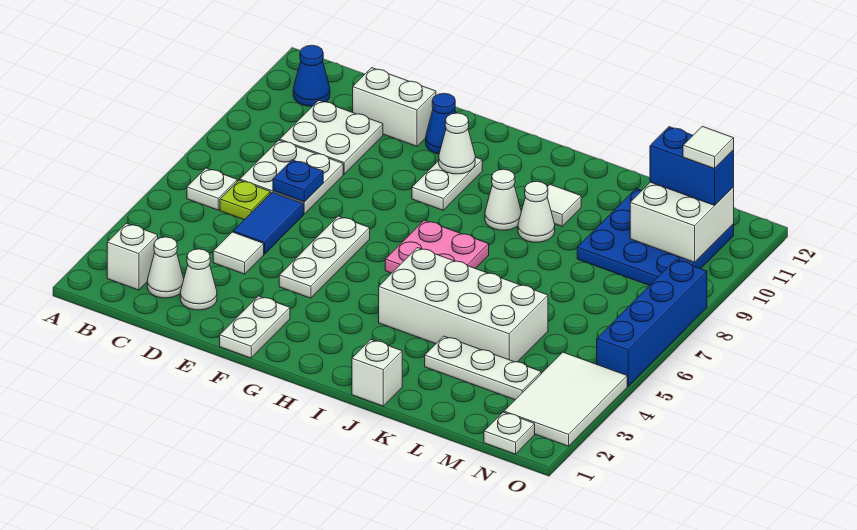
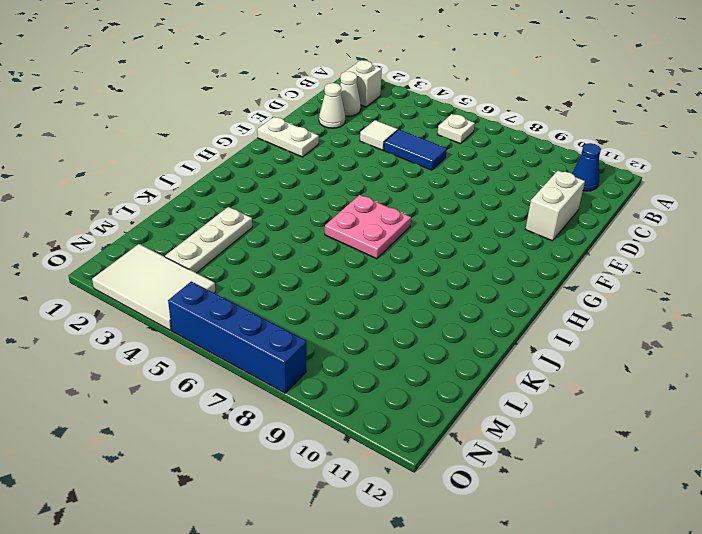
none -> lime plate C6 level 1
none -> white plate C7:D8 level 1
none -> white plate C9:D10 level 1
none -> white plate F4:F6 level 1

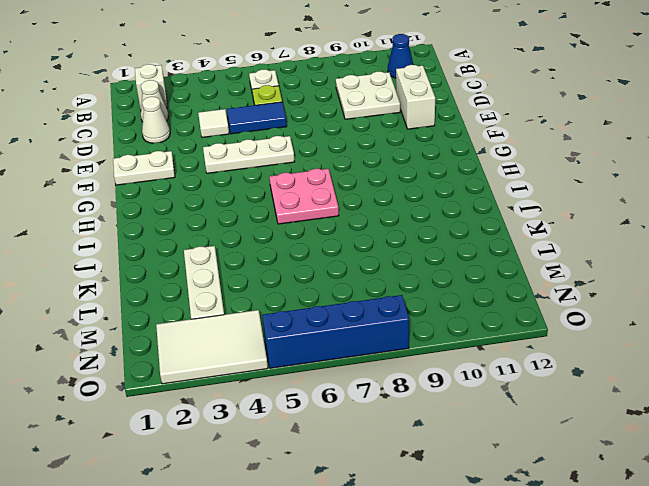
none -> white plate C7:D8 level 1
none -> blue cone F11 level 1
none -> white plate G9:G10 level 1
none -> white brick I4:L5 level 1

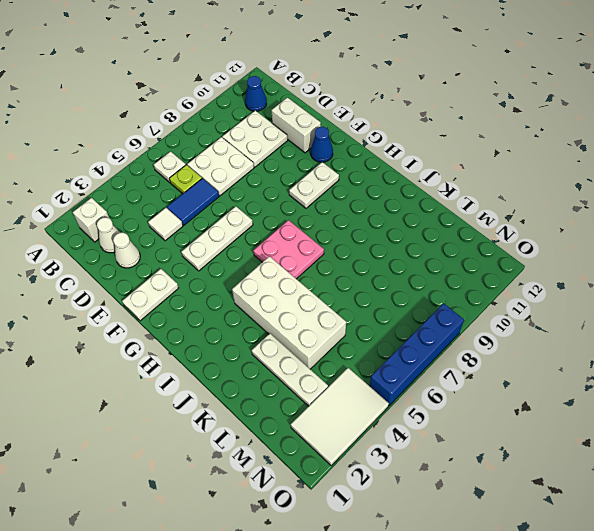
none -> white cone I9 level 1
none -> white brick J1 level 1
none -> white cone J9 level 1
none -> white tile J10 level 1

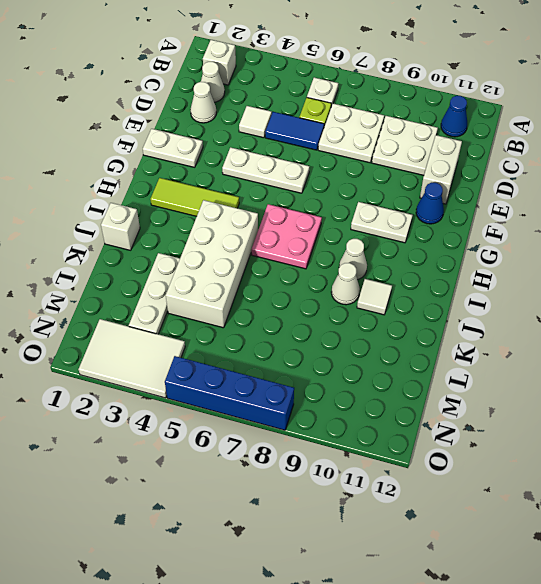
lime tile H2:H4 level 1 -> none
none -> blue plate L9:N11 level 1
none -> white plate N1 level 1
none -> blue plate D7 level 2
none -> white cone G10 level 2

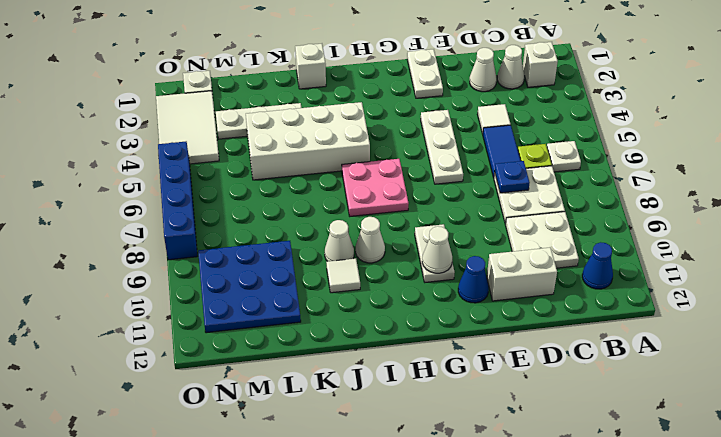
none -> white brick M10:N11 level 2
none -> blue brick M11:N11 level 3
none -> white tile N11 level 4

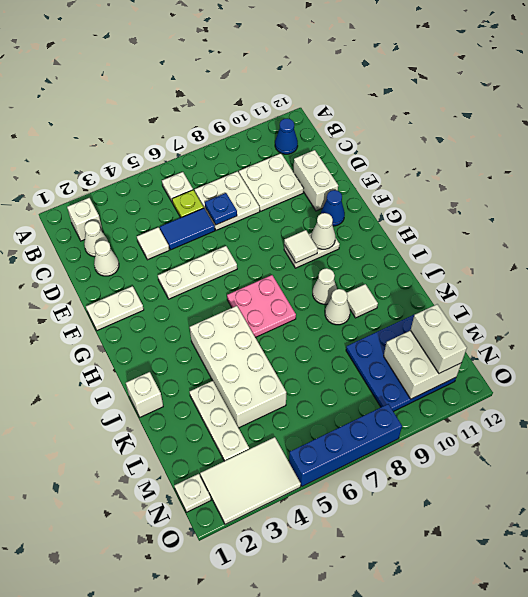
white tile G9 level 2 -> white tile N11 level 4
white brick M11:N11 level 3 -> blue brick M11:N11 level 3

